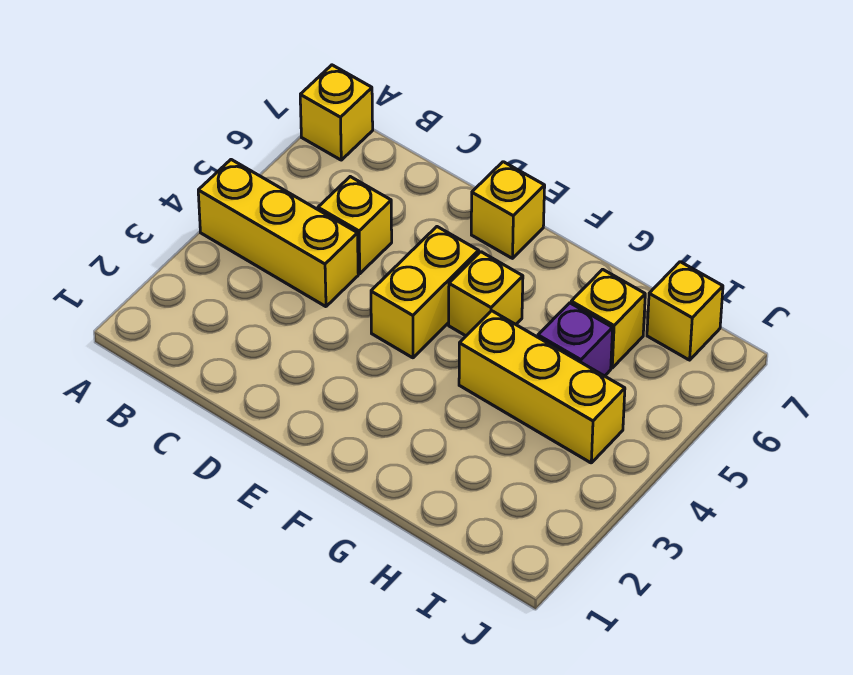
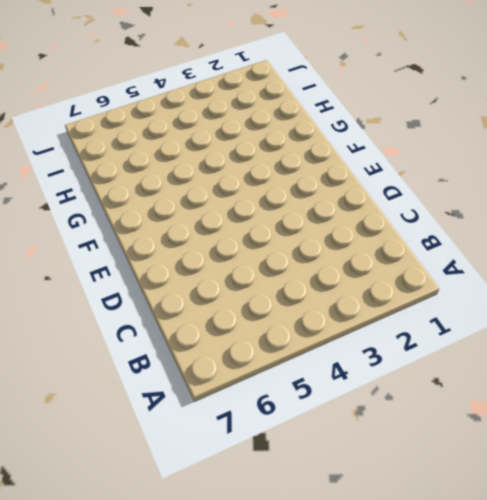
none -> yellow brick A4:C4 level 1
none -> yellow brick A7 level 1

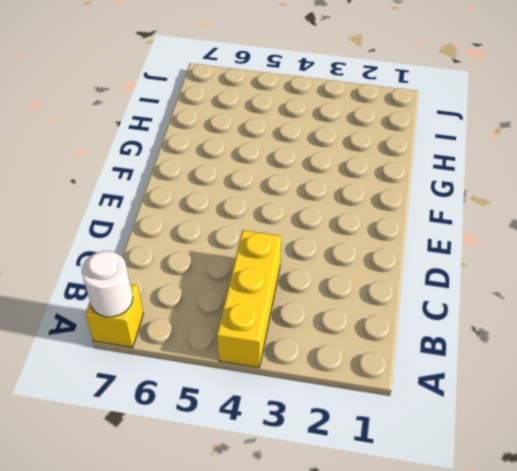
white round brick A7 level 2 -> none
none -> yellow brick C5 level 1
none -> yellow brick E4:E5 level 1

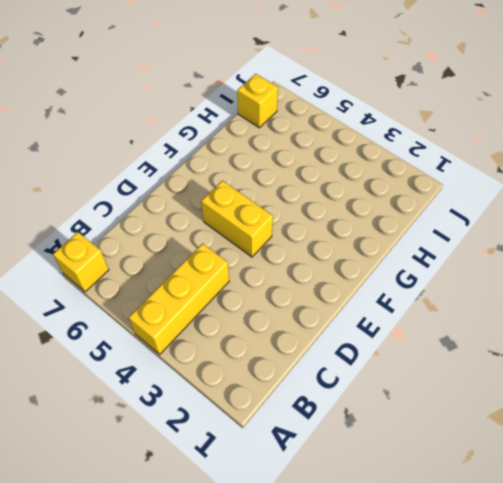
none -> yellow brick C5 level 1
none -> yellow brick E7 level 1

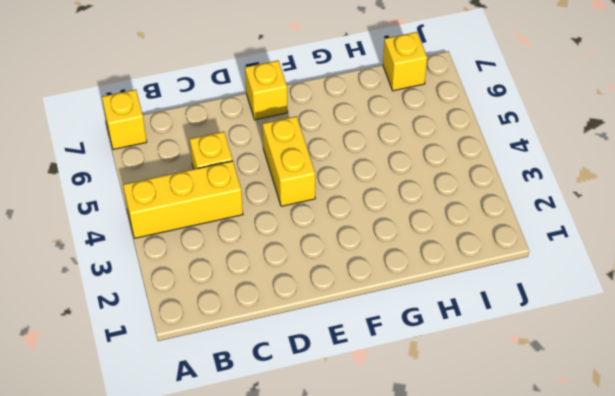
none -> yellow brick F5 level 1
none -> yellow brick G4:I4 level 1

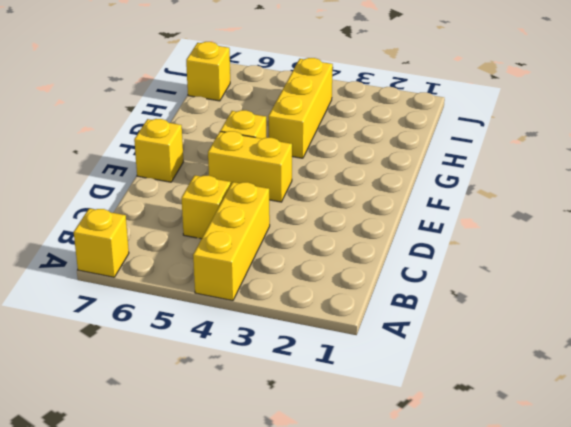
none -> purple brick H5 level 1
none -> yellow brick H6 level 1

